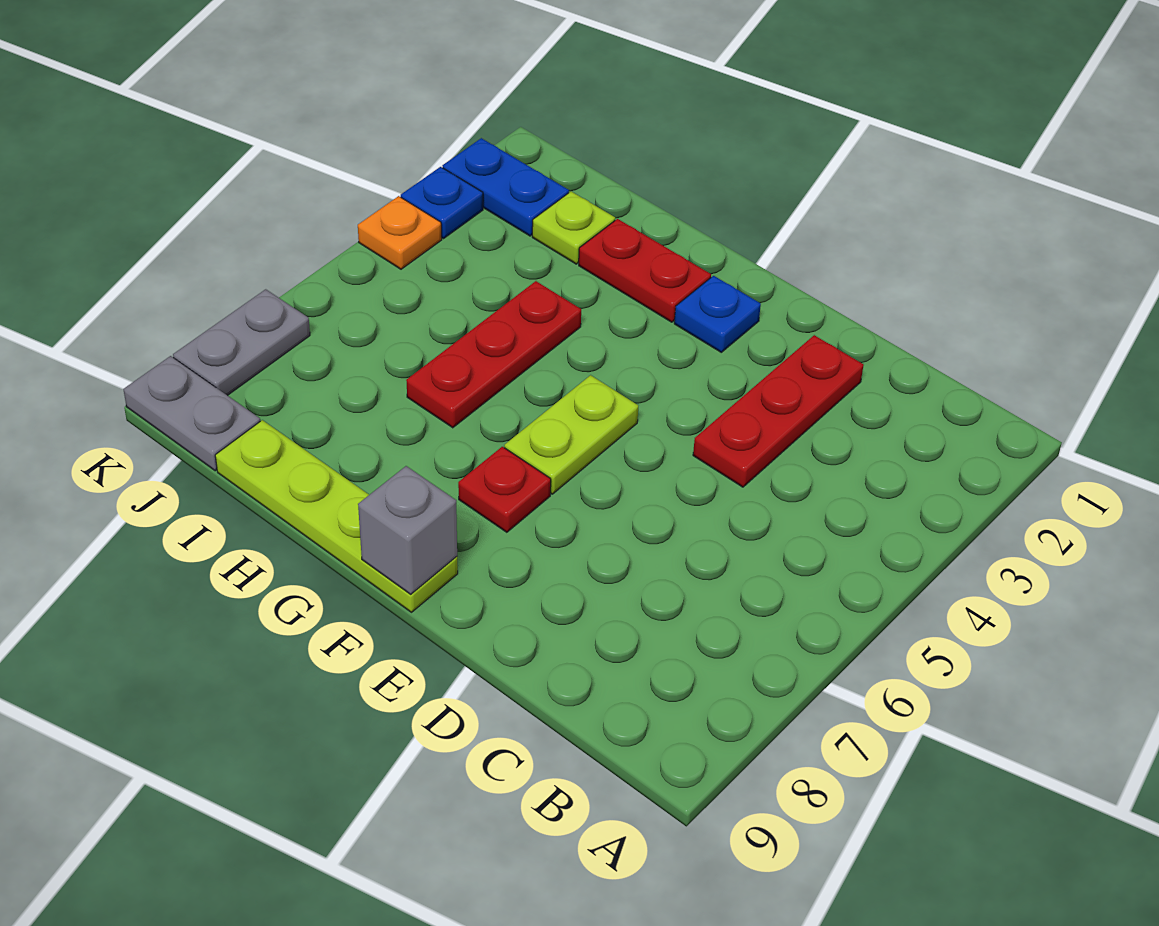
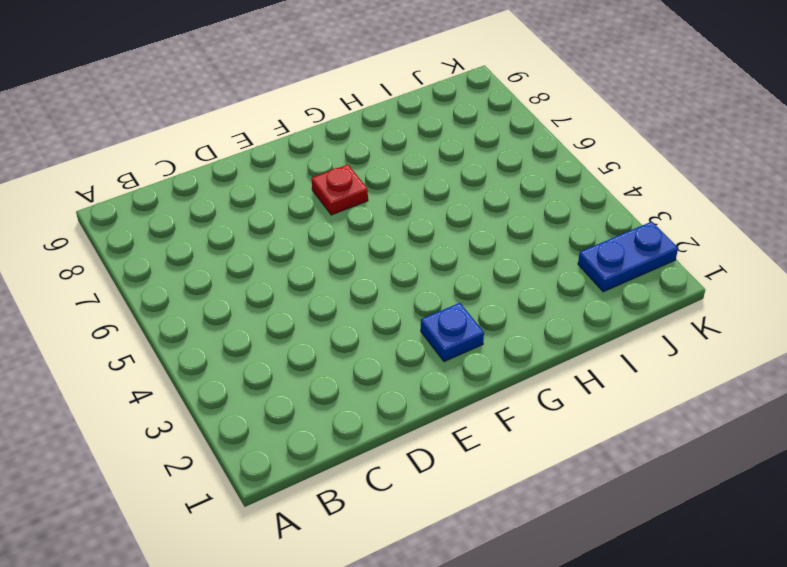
none -> red plate D2:D4 level 1
none -> lime plate F5:F6 level 1
none -> lime plate F9:I9 level 1

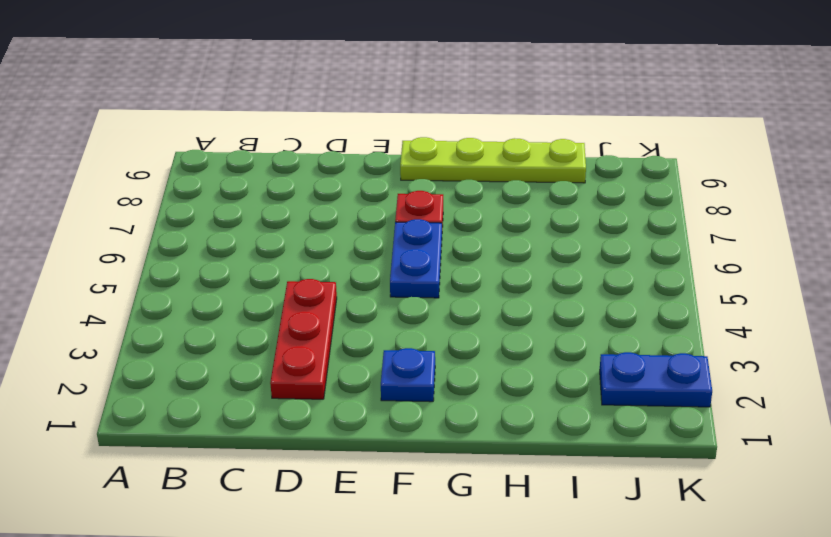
blue plate F5:F6 level 1 -> lime plate F5:F6 level 1
none -> red plate G2:H2 level 1
none -> red plate H4:H6 level 1
none -> lime plate I2 level 1

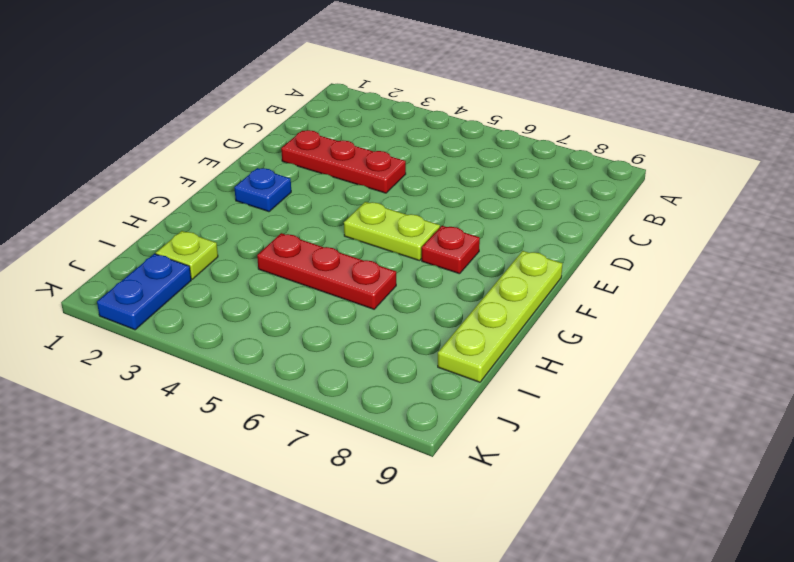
none -> red plate G2:H2 level 1
none -> grey plate J9:K9 level 1
none -> blue plate K3 level 1

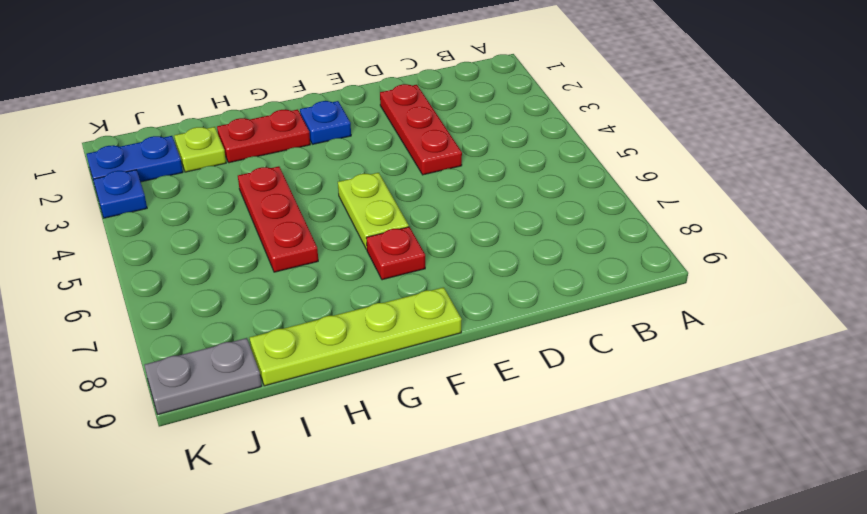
none -> orange plate K4 level 1
none -> grey plate K7:K8 level 1
none -> grey brick F9 level 2

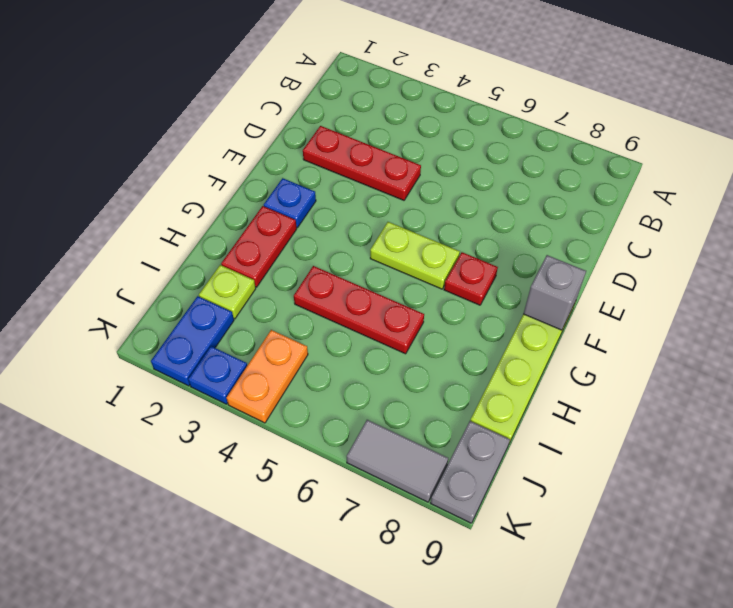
orange plate J4:K4 level 1 -> orange plate K4 level 1
grey tile K7:K8 level 1 -> grey plate K7:K8 level 1

